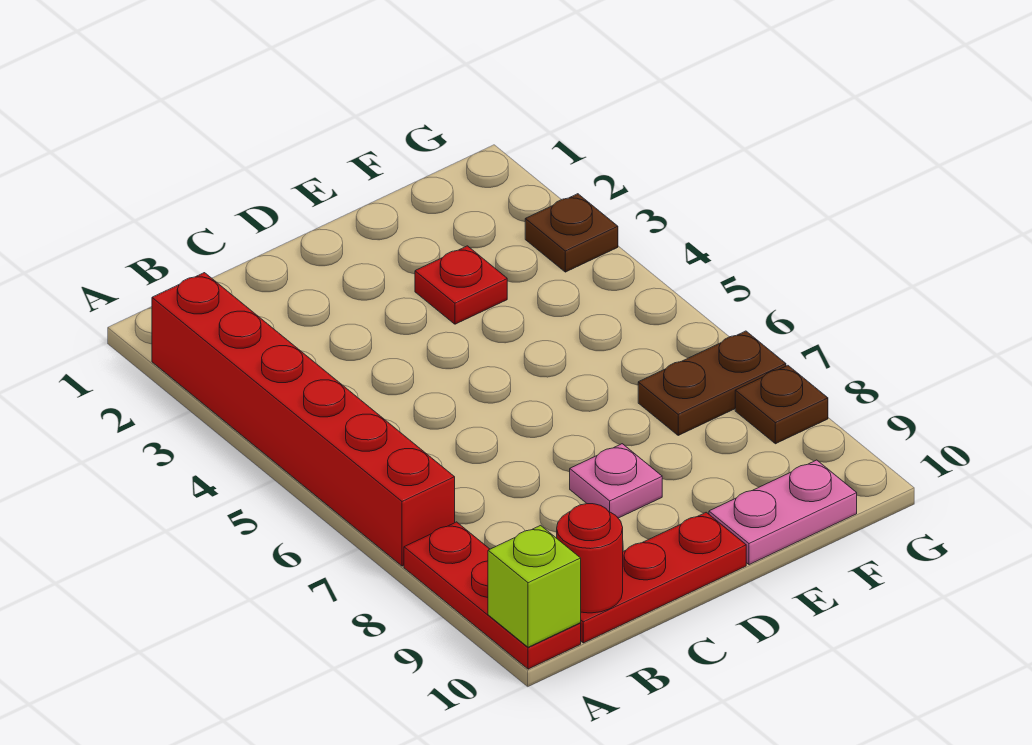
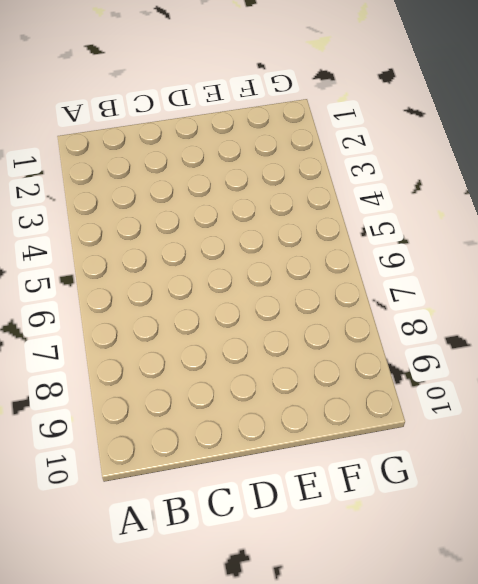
none -> red brick A2:A7 level 1
none -> red plate A8:A10 level 1

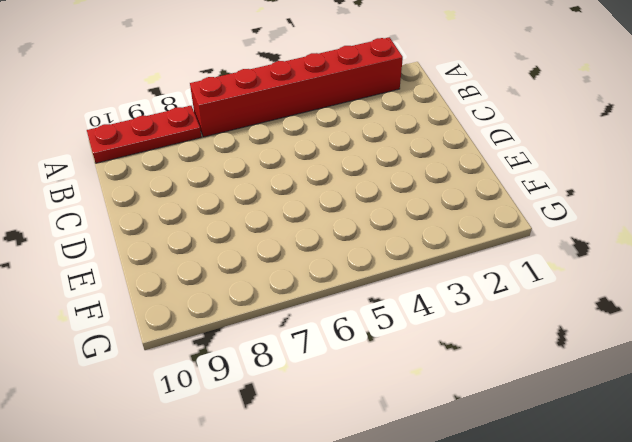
none -> red plate B10:D10 level 1
none -> pink plate D8 level 1

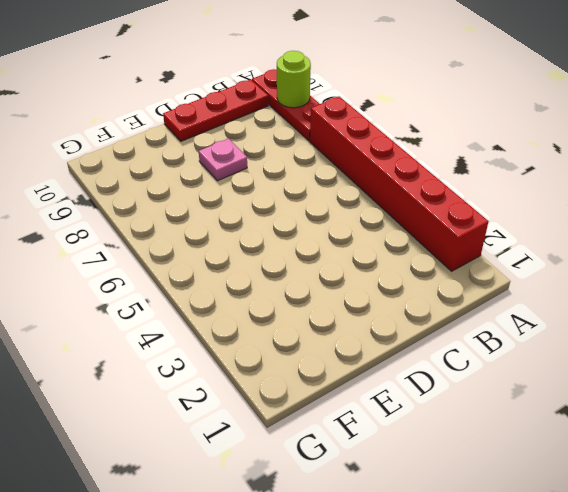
lime round brick A9 level 2 -> none
none -> red plate E3 level 1
none -> pink plate E10:F10 level 1

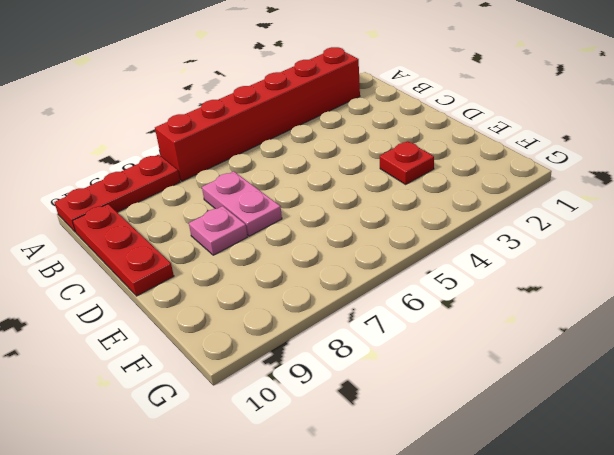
pink plate C7:D7 level 1 -> pink plate E10:F10 level 1
none -> brown plate F7:G7 level 1
none -> brown plate G3 level 1

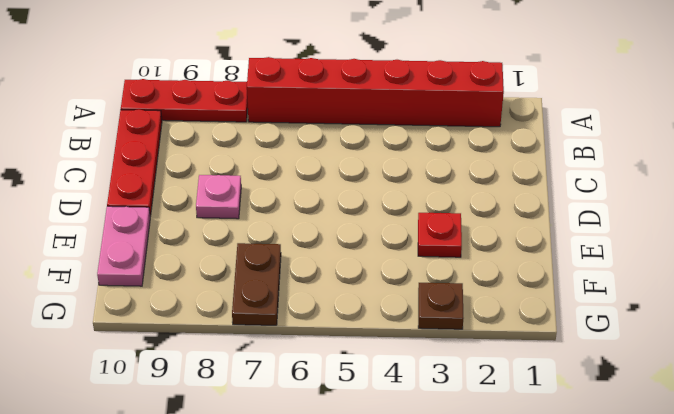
none -> brown plate G8 level 1
none -> lime brick A10 level 2

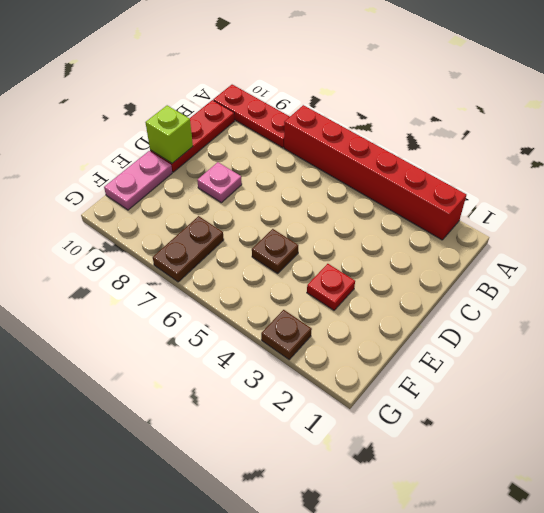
lime brick D10 level 2 -> lime brick A10 level 2
brown plate E5 level 1 -> brown plate G8 level 1
none -> red round brick B10 level 2

